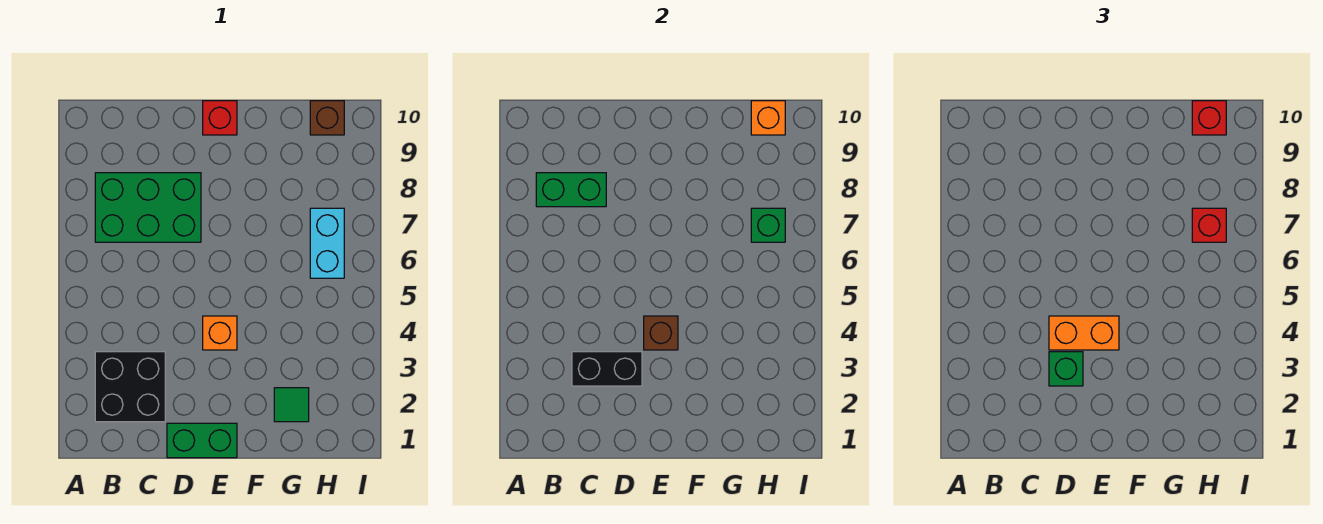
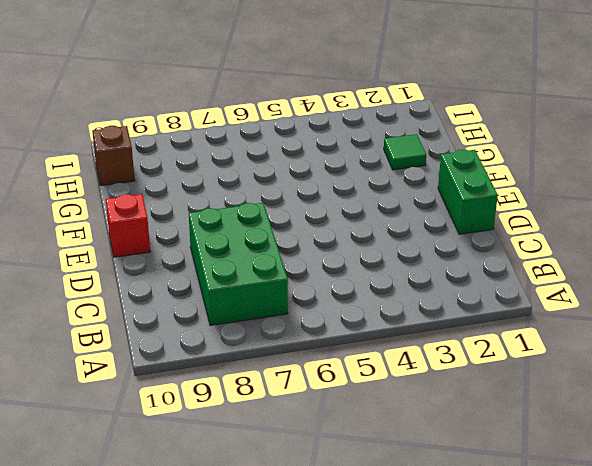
none -> black brick B2:C3 level 1
none -> orange brick E4 level 1
none -> cyan brick H6:H7 level 1

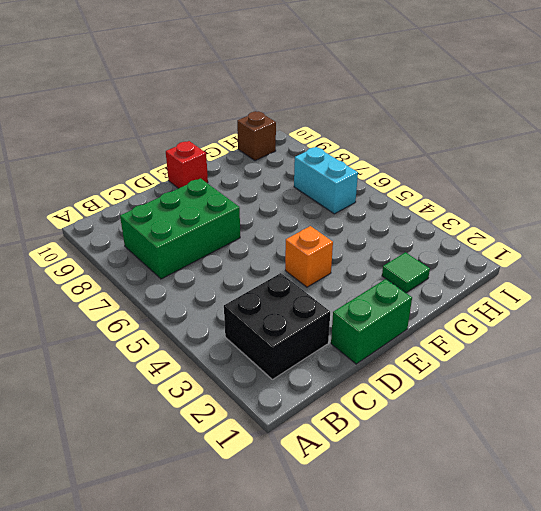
none -> green brick B8:C8 level 2
none -> black brick C3:D3 level 2
none -> brown brick E4 level 2

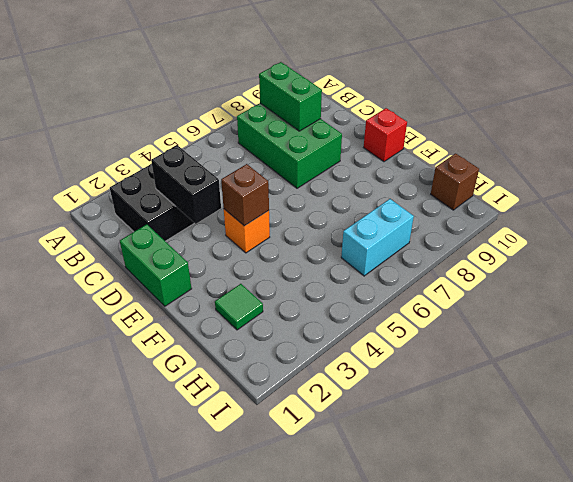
none -> green brick H7 level 2
none -> orange brick H10 level 2
none -> green brick D3 level 3

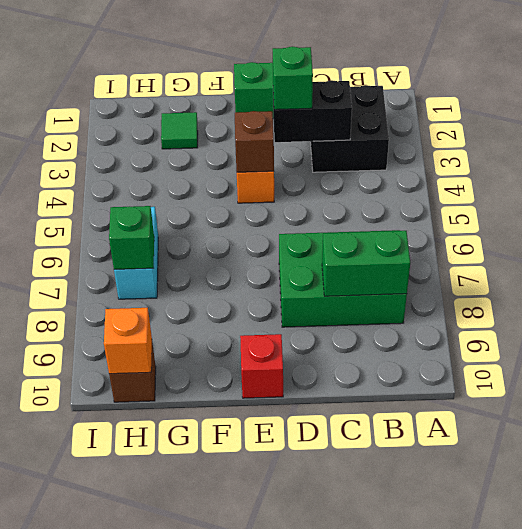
none -> orange brick D4:E4 level 3
none -> red brick H7 level 3
none -> red brick H10 level 3

